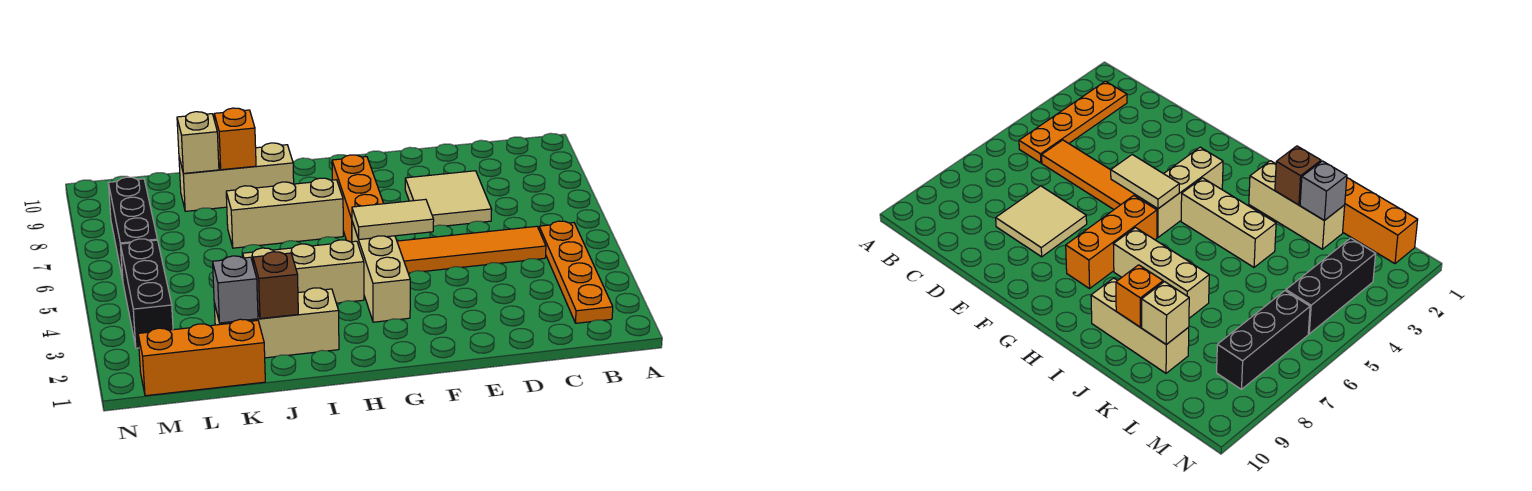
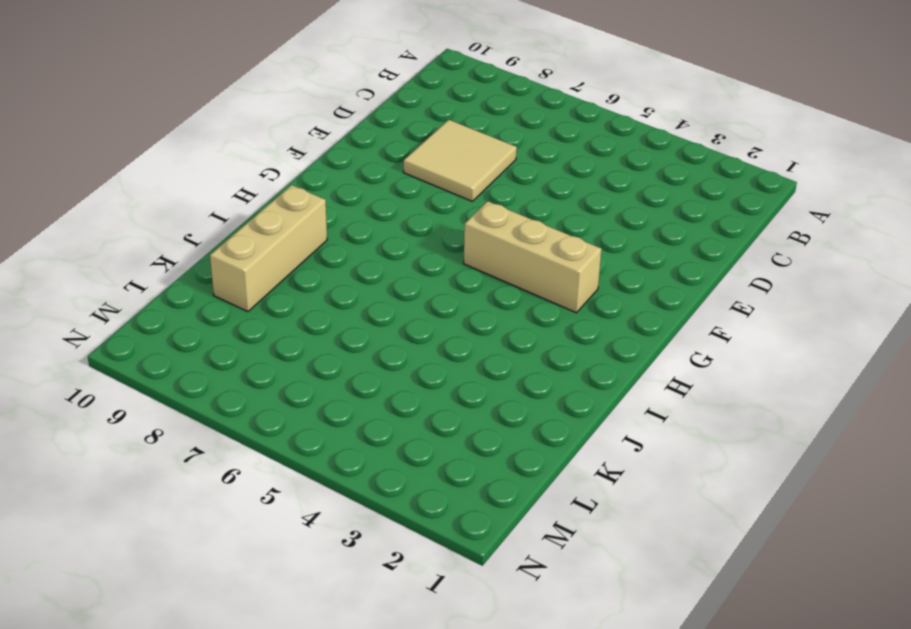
none -> orange plate B2:B5 level 1
none -> orange tile C5:F5 level 1
none -> orange brick G6:G8 level 1

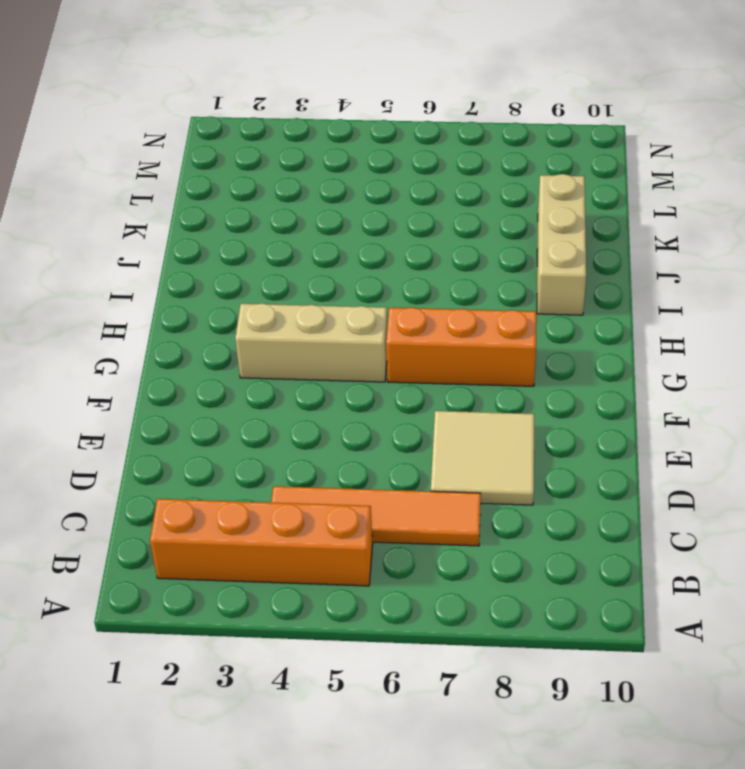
orange brick B2:B5 level 1 -> orange plate B2:B5 level 1
orange tile C4:C7 level 1 -> orange tile C5:F5 level 1
none -> tan brick H4:J4 level 1
none -> tan brick H7:J7 level 1
none -> tan brick I2:K2 level 1

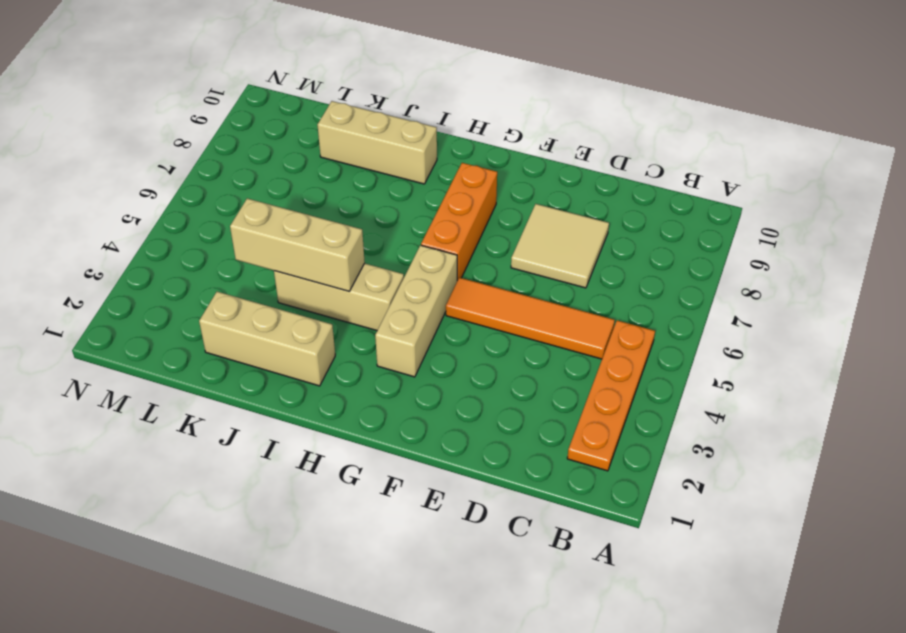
tan brick I4:K4 level 2 -> tan brick H7:J7 level 1
none -> orange brick K1:M1 level 1
none -> black brick M3:M5 level 1
none -> black brick M6:M8 level 1

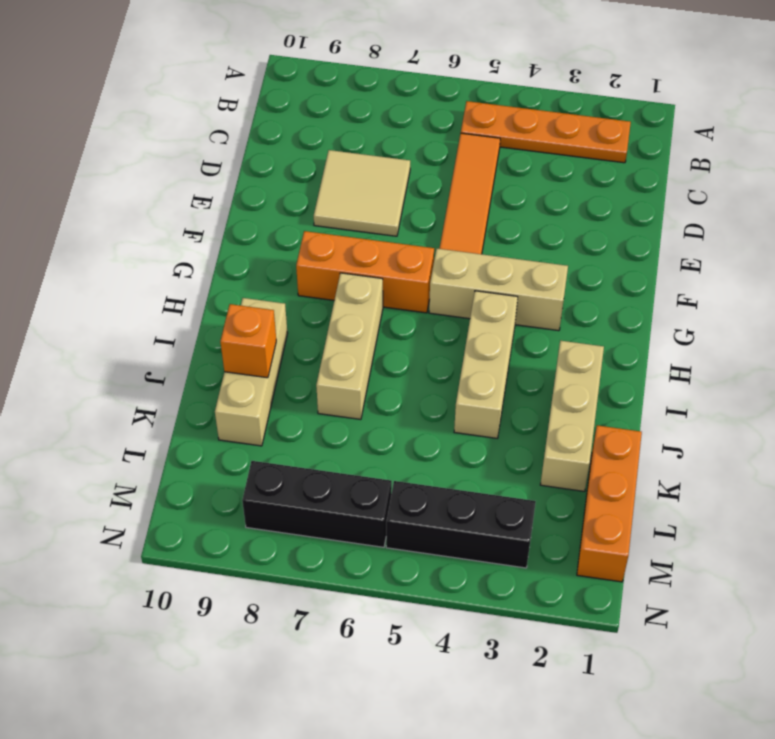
none -> tan tile F5:G5 level 2
none -> brown brick J2 level 2
none -> grey brick K2 level 2

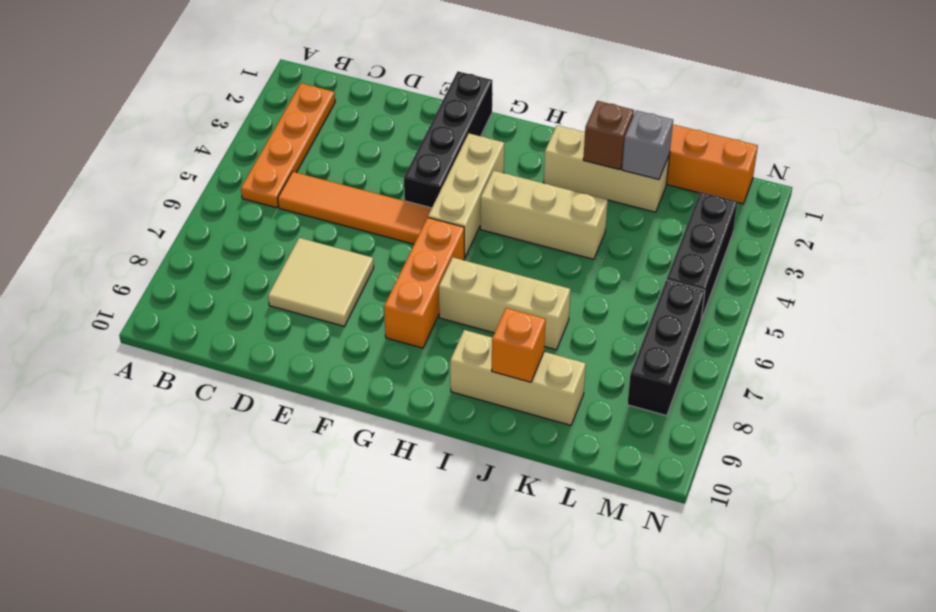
black brick F1:F4 level 1 -> none
none -> tan tile F5:G5 level 2
none -> tan brick K9 level 2

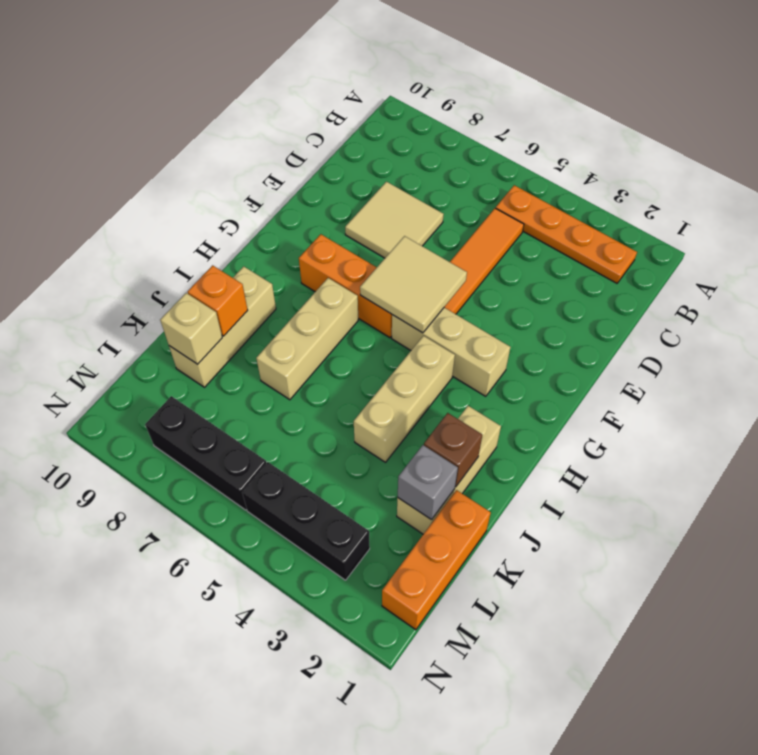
tan tile F5:G6 level 2 -> tan tile F5:G5 level 2

